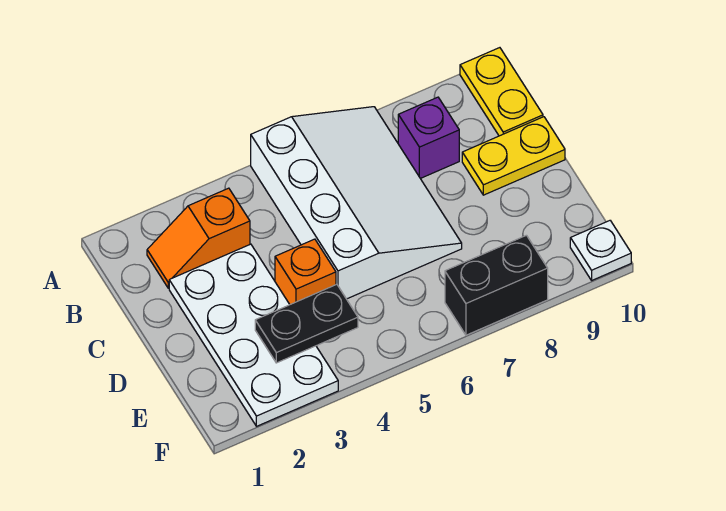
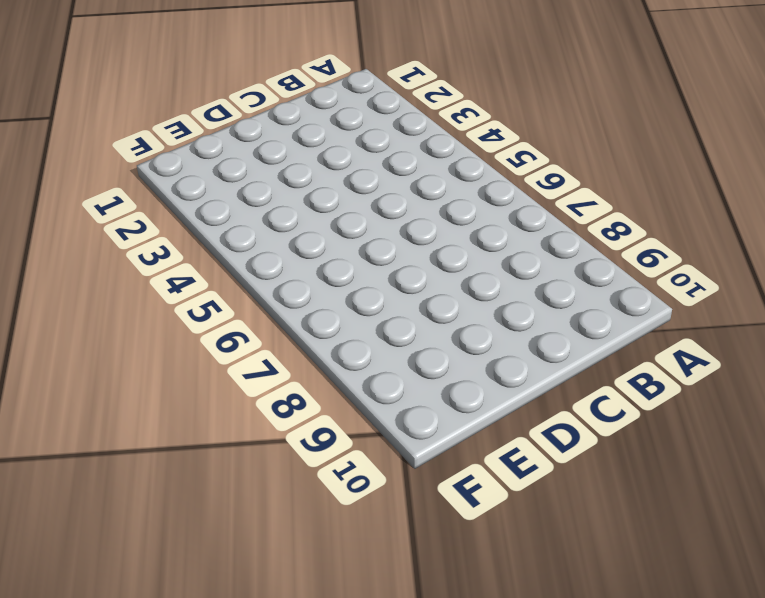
none -> white slope A5:D7 level 1 top 5
none -> yellow plate A10:B10 level 1

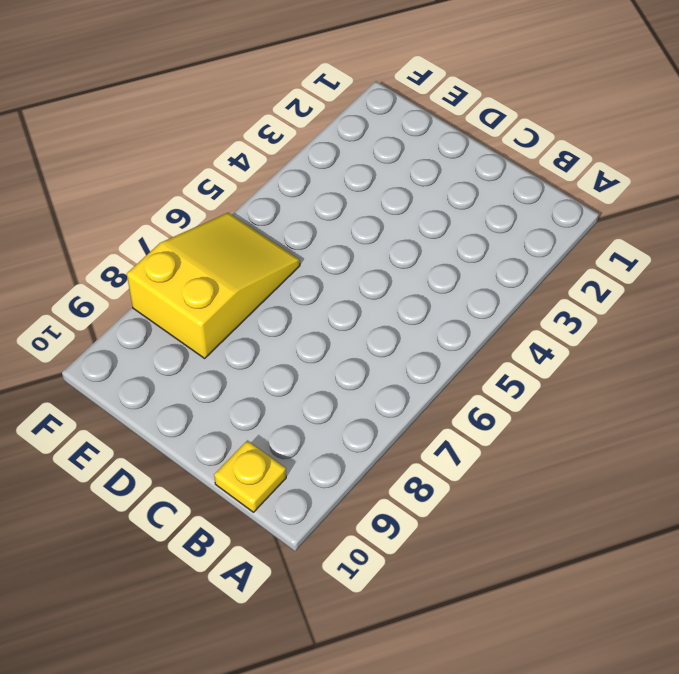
yellow plate B10 level 1 -> yellow plate A10:B10 level 1
yellow slope E6:F8 level 1 top 8 -> black brick F7:F8 level 1
none -> white slope A5:D7 level 1 top 5
none -> orange slope B2:B3 level 1 top 3

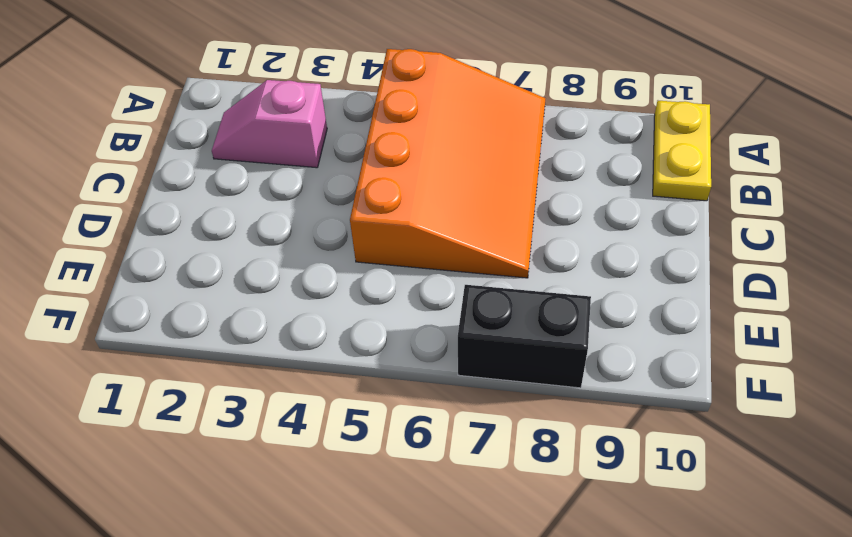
orange slope A5:D7 level 1 top 5 -> white slope A5:D7 level 1 top 5
pink slope B2:B3 level 1 top 3 -> orange slope B2:B3 level 1 top 3
none -> purple brick B8 level 1
none -> white plate C2:F3 level 1

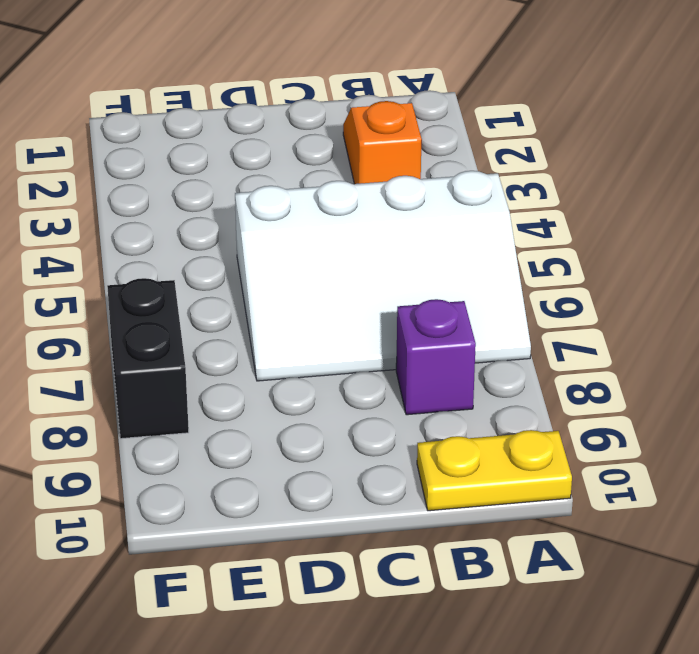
none -> white plate C2:F3 level 1
none -> yellow plate C9:C10 level 1

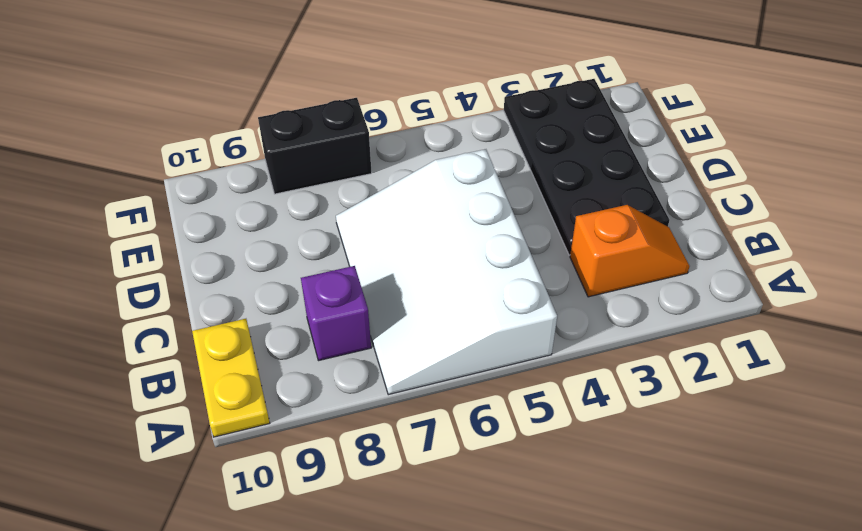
black plate C2:F3 level 1 -> white plate C2:F3 level 1
none -> yellow plate C9:C10 level 1
none -> orange brick D4 level 1

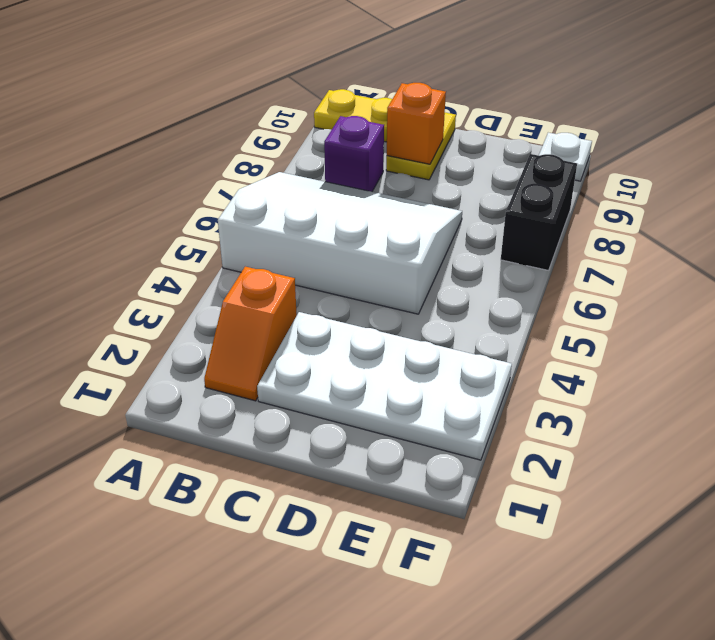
orange brick C9 level 2 -> orange brick D4 level 1
none -> black plate E3:E4 level 2

